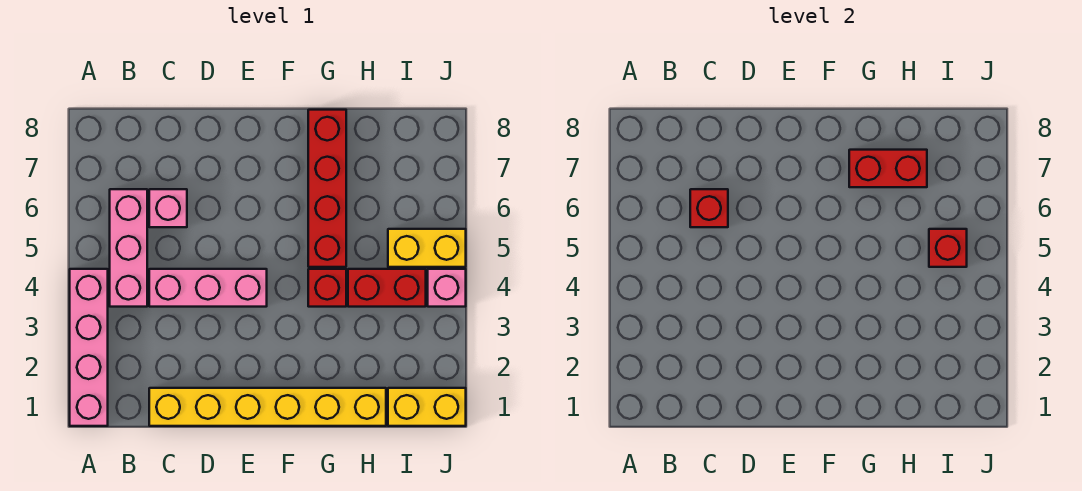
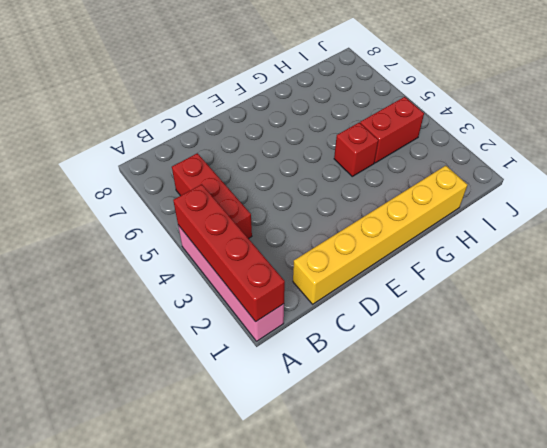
red brick A1:A4 level 2 -> red brick G5:G8 level 1
red brick B4:B6 level 1 -> pink brick B4:B6 level 1
none -> pink brick C4:E4 level 1
none -> pink brick C6 level 1
none -> yellow brick I1:J1 level 1

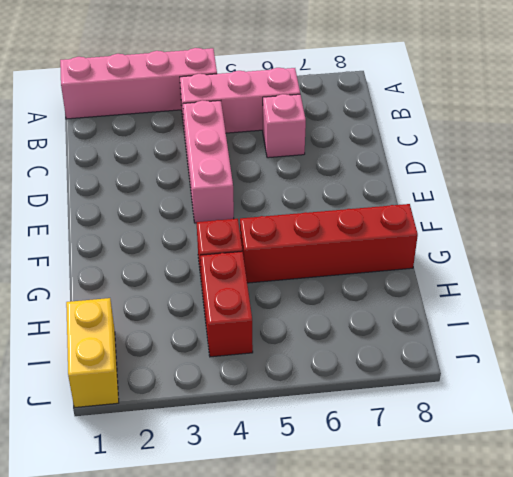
none -> yellow brick C1:H1 level 1
none -> yellow brick I5:J5 level 1
none -> pink brick J4 level 1

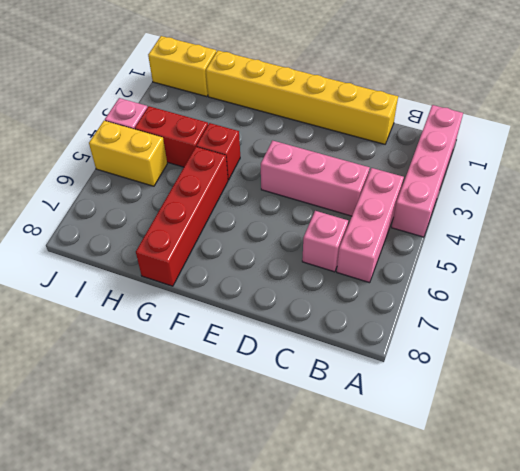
none -> red brick C6 level 2
none -> red brick G7:H7 level 2
none -> red brick I5 level 2

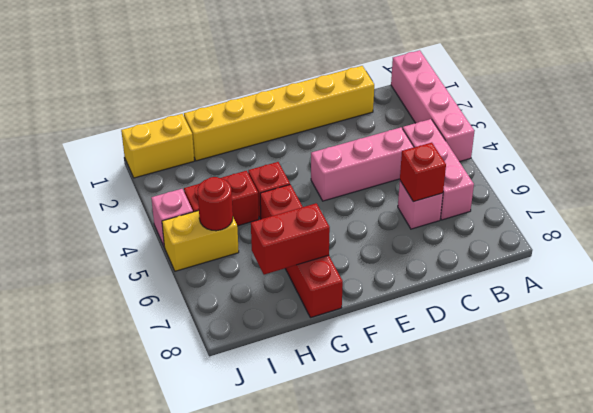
red round brick I5 level 2 -> red brick I5 level 2

